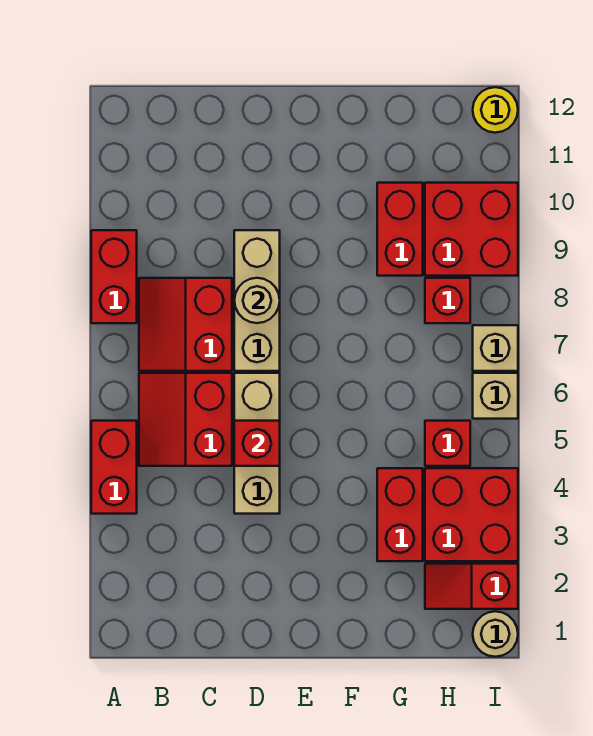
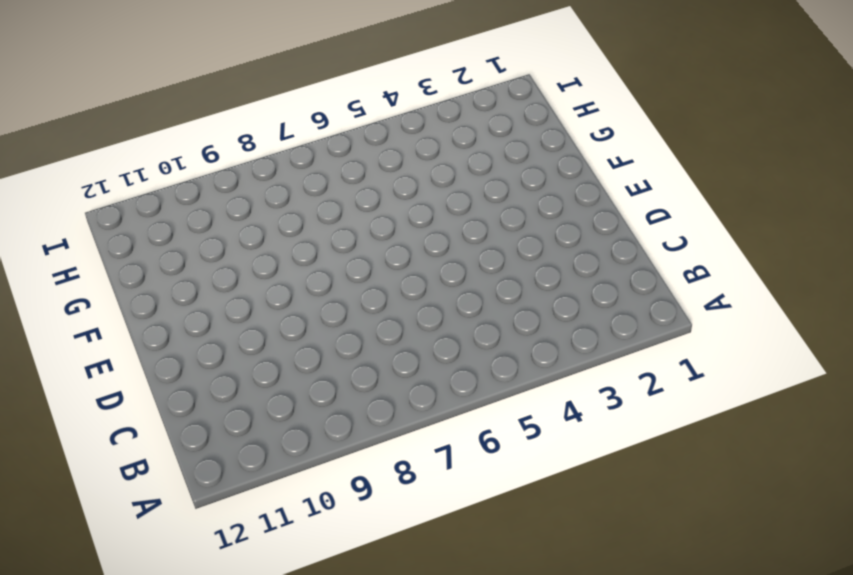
none -> red brick A4:A5 level 1
none -> red brick A8:A9 level 1
none -> red slope B5:C6 level 1 top C

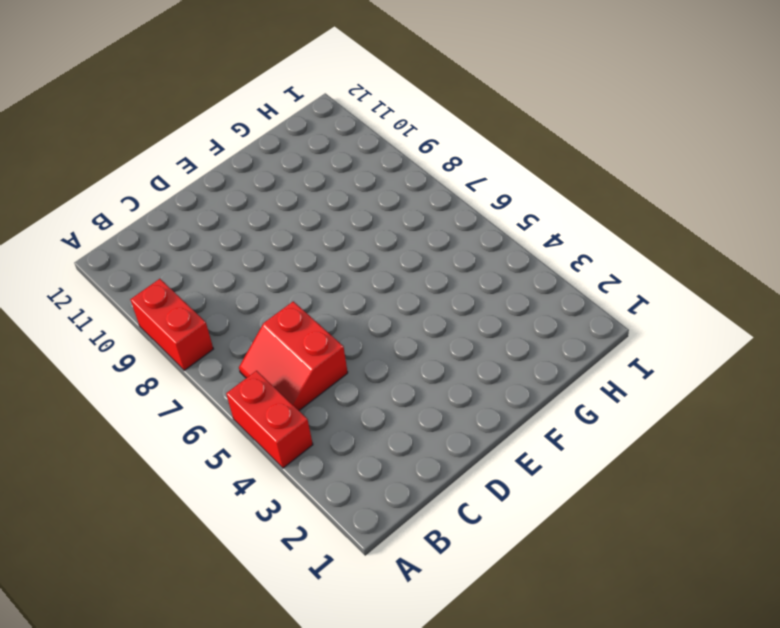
none -> red slope B7:C8 level 1 top C
none -> tan brick D4:D6 level 1
none -> tan brick D7:D9 level 1

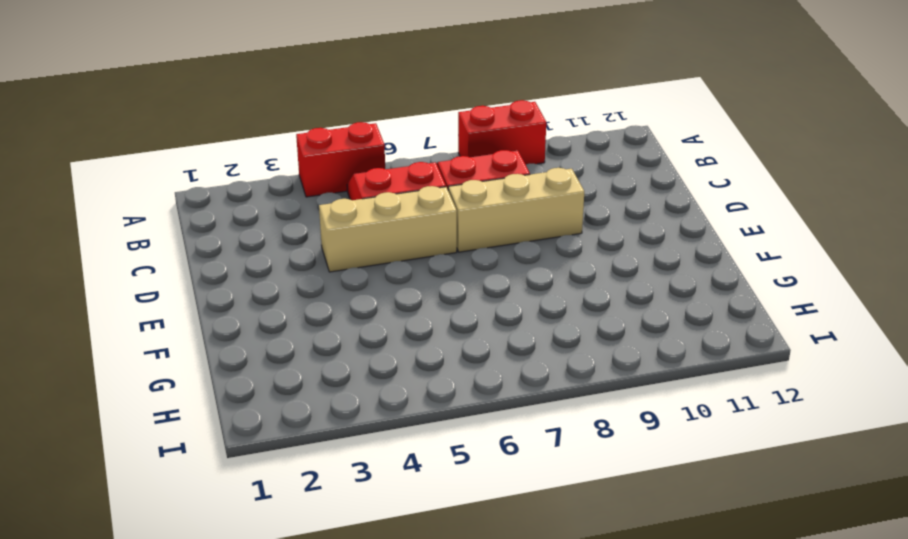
none -> red brick G3:G4 level 1
none -> red brick G9:G10 level 1
none -> red slope H2:I2 level 1 top I

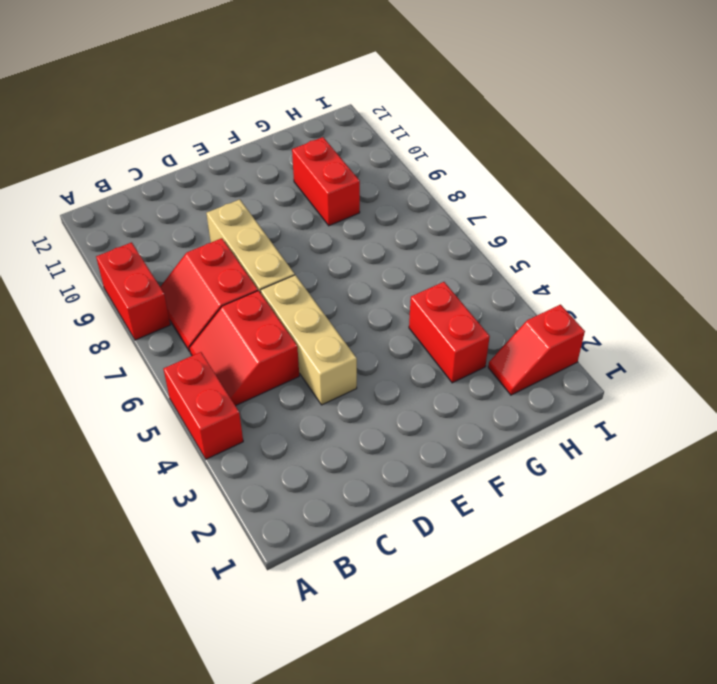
none -> red brick H3:I4 level 1
none -> red brick H5 level 1
none -> red brick H8 level 1

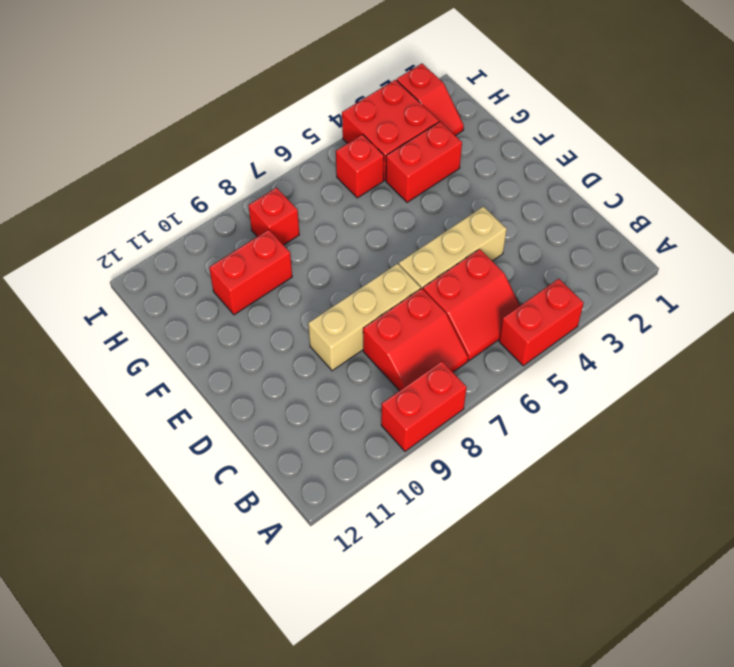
none -> red brick H9:I10 level 1
none -> tan round brick I1 level 1
none -> tan brick I6 level 1

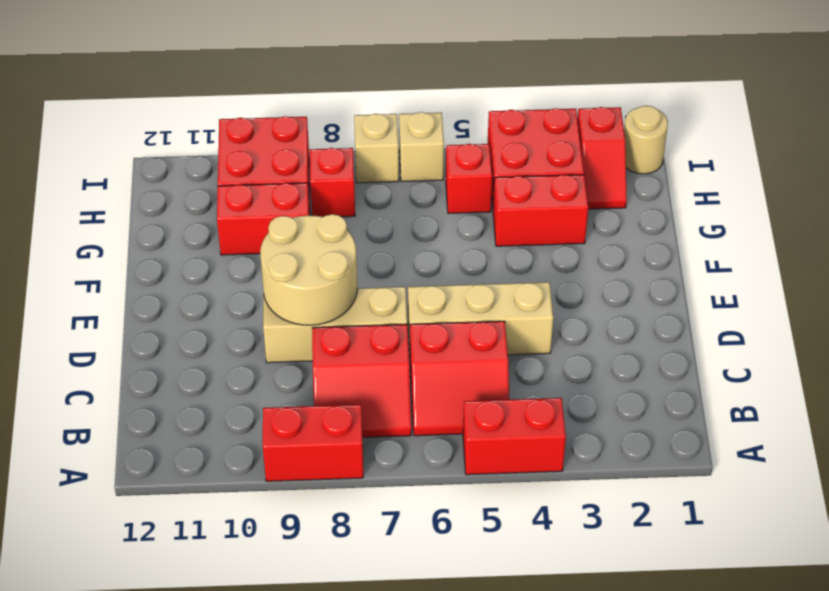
tan round brick D8:E9 level 2 -> tan round brick D8 level 2
none -> yellow round brick I12 level 1
none -> red brick D5 level 2

